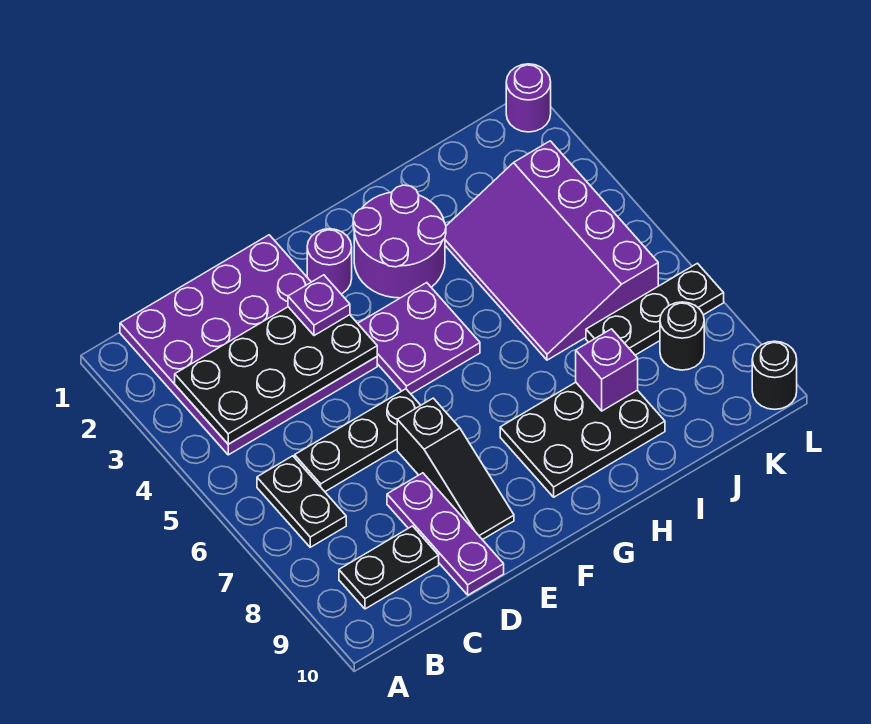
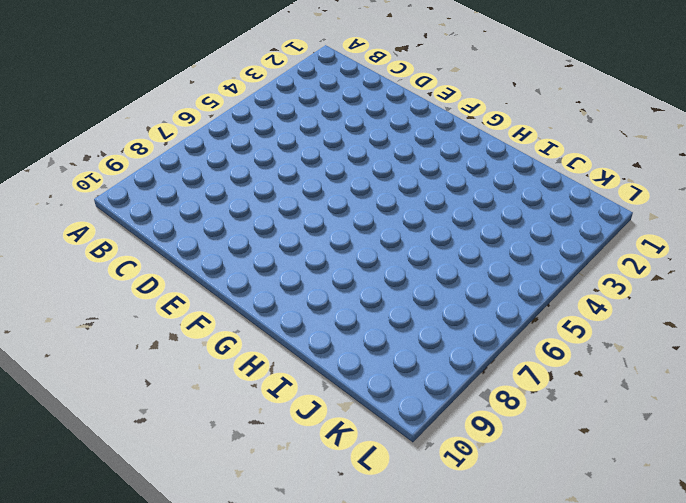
none -> purple plate B1:E4 level 1
none -> black plate B6:B7 level 1
none -> black plate B9:C9 level 1

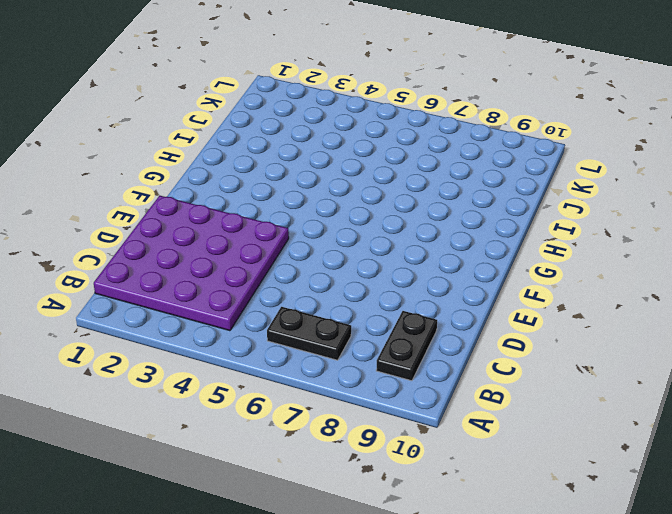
none -> black plate C6:E6 level 1
none -> purple plate D8:D10 level 1
none -> black slope E7:E9 level 1 top 7

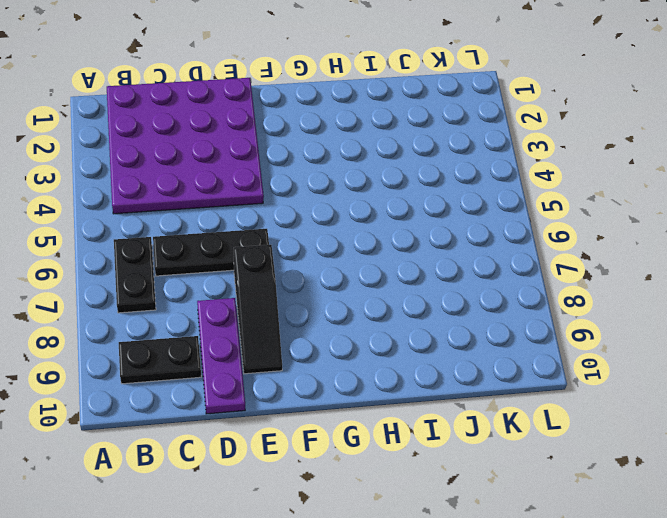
none -> purple round brick F2 level 1
none -> purple plate F4:G5 level 1
none -> purple round brick G2:H3 level 1

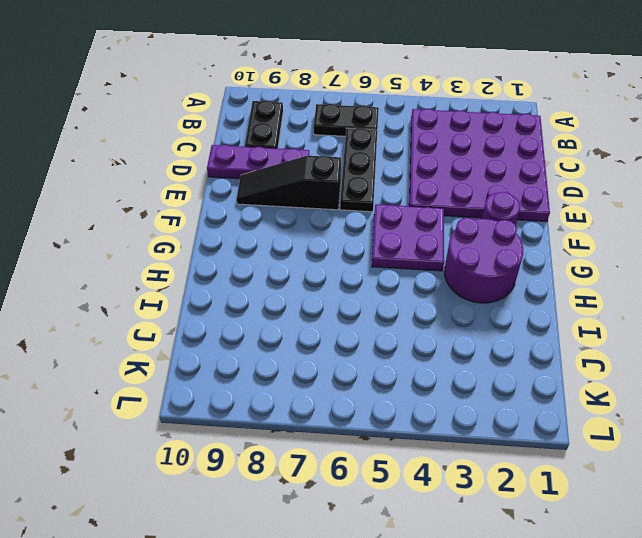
none -> black plate G8:I9 level 1
none -> purple slope I3:K6 level 1 top K
none -> black plate J7:L7 level 1

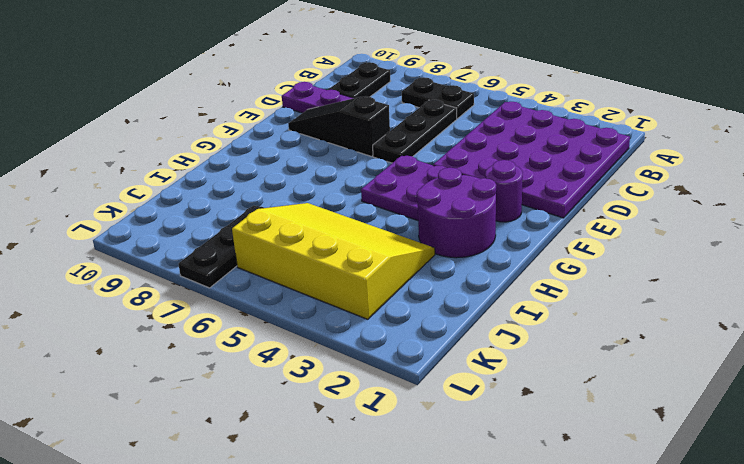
yellow slope I3:K6 level 1 top K -> purple slope I3:K6 level 1 top K
none -> black plate G8:I9 level 1
none -> black round brick K8 level 1
none -> purple round brick L1 level 1

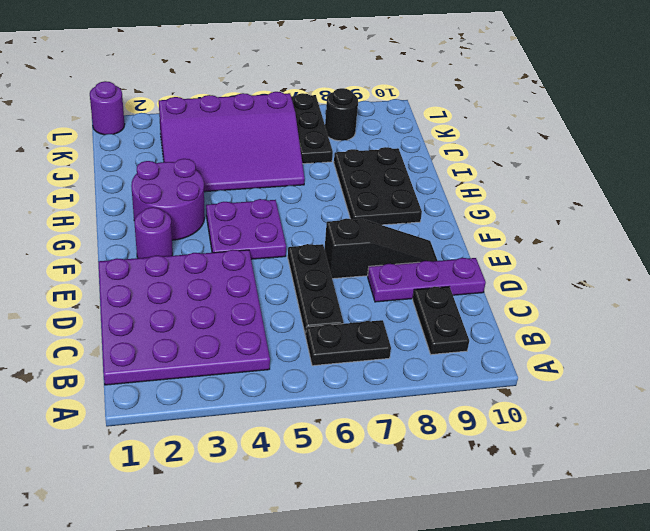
none -> black round brick L10 level 1
none -> black plate B3:E4 level 2
none -> purple brick I8 level 2

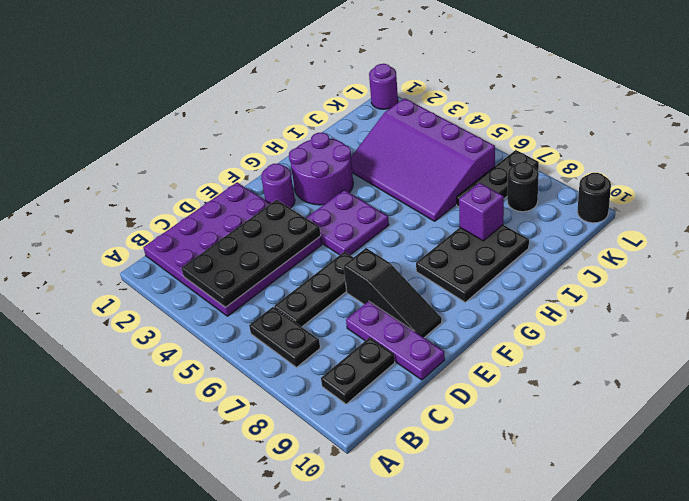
none -> purple plate E3 level 3

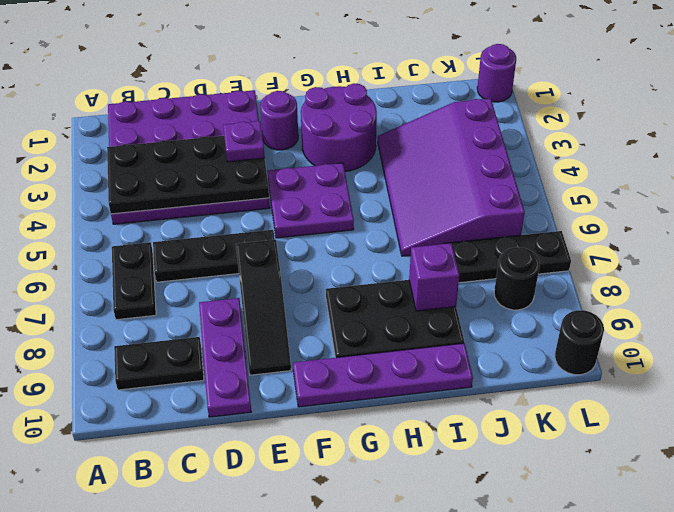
purple plate F10:I10 level 1 -> none

